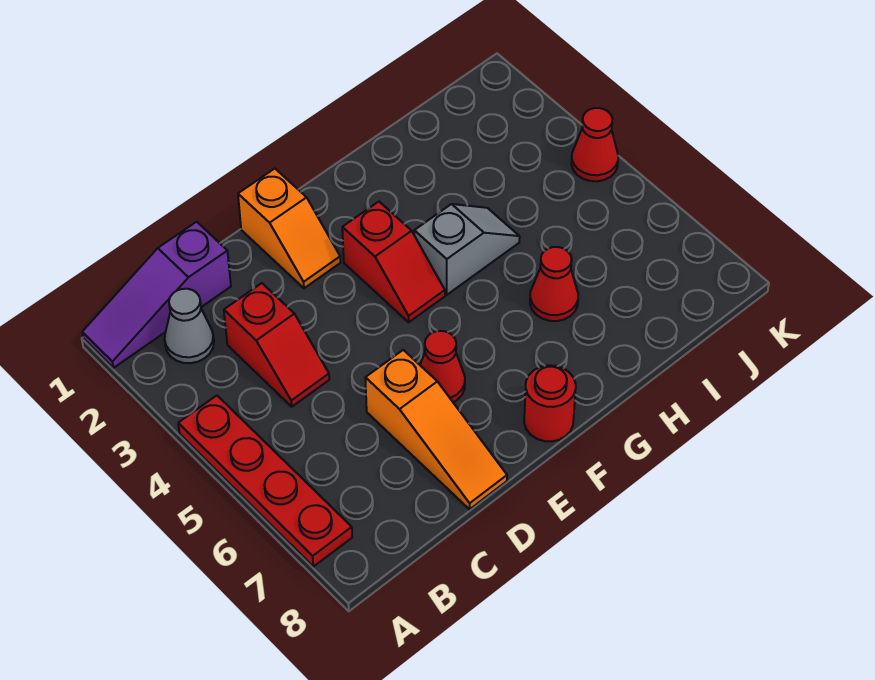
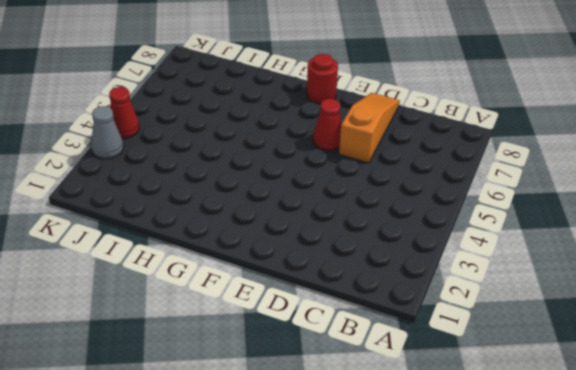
grey cone K3 level 1 -> grey cone B2 level 1
none -> purple slope A1:C1 level 1 top C
none -> red plate A4:A7 level 1
none -> red slope C3:C4 level 1 top 3

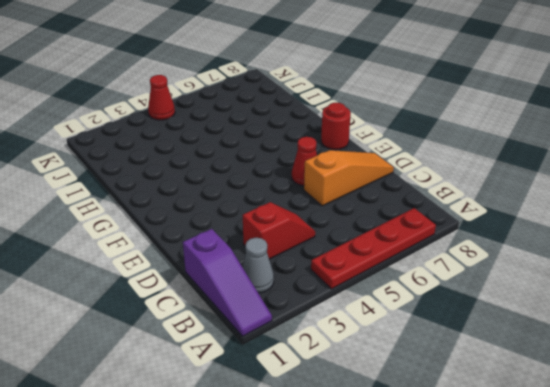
none -> orange slope E1:E2 level 1 top 1
none -> red slope F3:F4 level 1 top 3
none -> grey slope G4:H4 level 1 top G

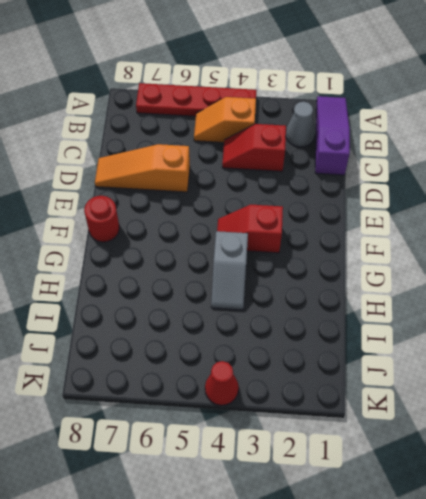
orange slope B4:B5 level 1 top 4 -> orange slope E1:E2 level 1 top 1
none -> red cone E6 level 1
none -> red cone H6 level 1

